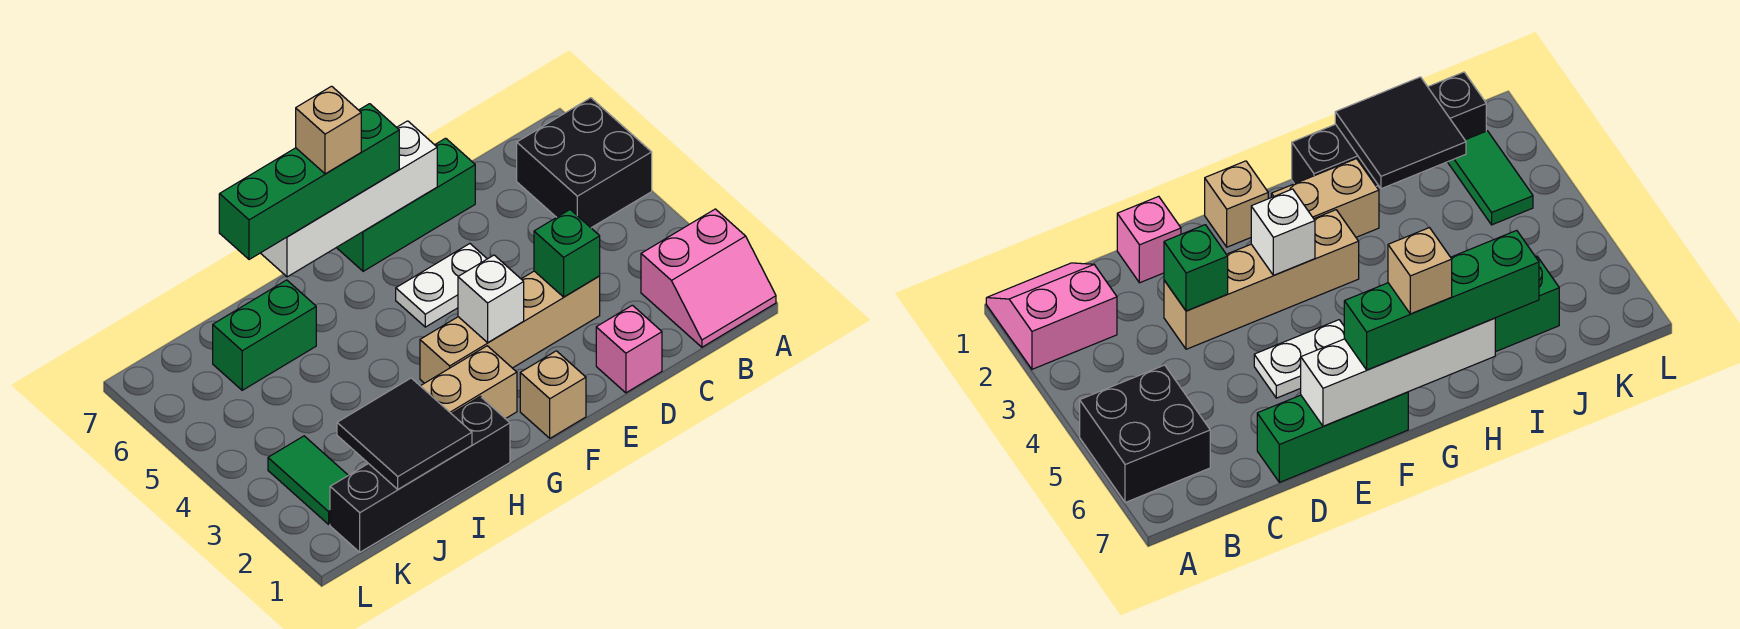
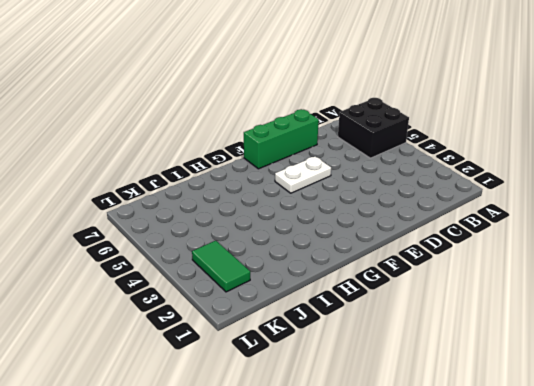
none -> pink slope A1:B2 level 1 top 2
none -> pink brick D1 level 1
none -> tan brick D3:G3 level 1

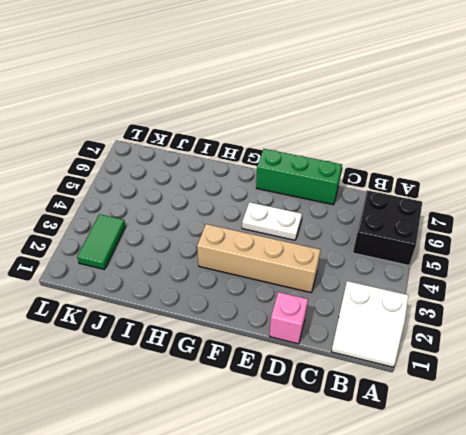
white slope A1:B2 level 1 top 2 -> pink slope A1:B2 level 1 top 2
none -> tan brick F1 level 1
none -> tan brick G2:H2 level 1
none -> black brick H1:K1 level 1

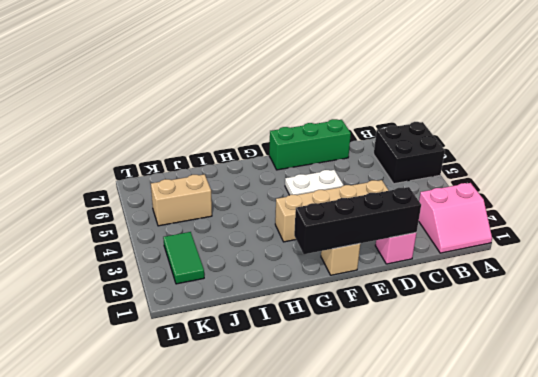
black brick D1:G1 level 2 -> black brick H1:K1 level 1
tan brick J5:K5 level 1 -> tan brick G2:H2 level 1
none -> green brick I6:J6 level 1
none -> green brick D3 level 2
none -> white brick E7:H7 level 2

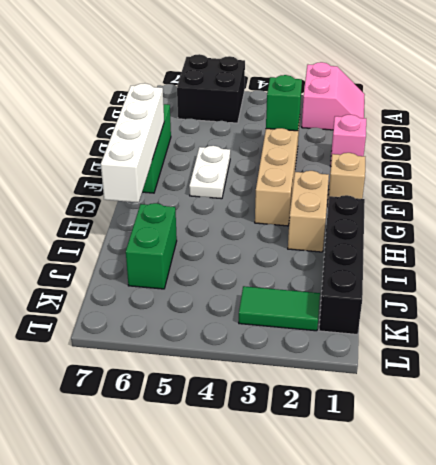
none -> white brick F3 level 2
none -> black tile I1:J2 level 2
none -> green brick F7:I7 level 3

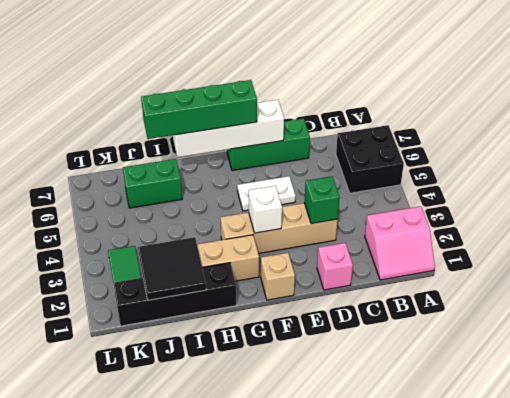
none -> tan brick G7 level 4

